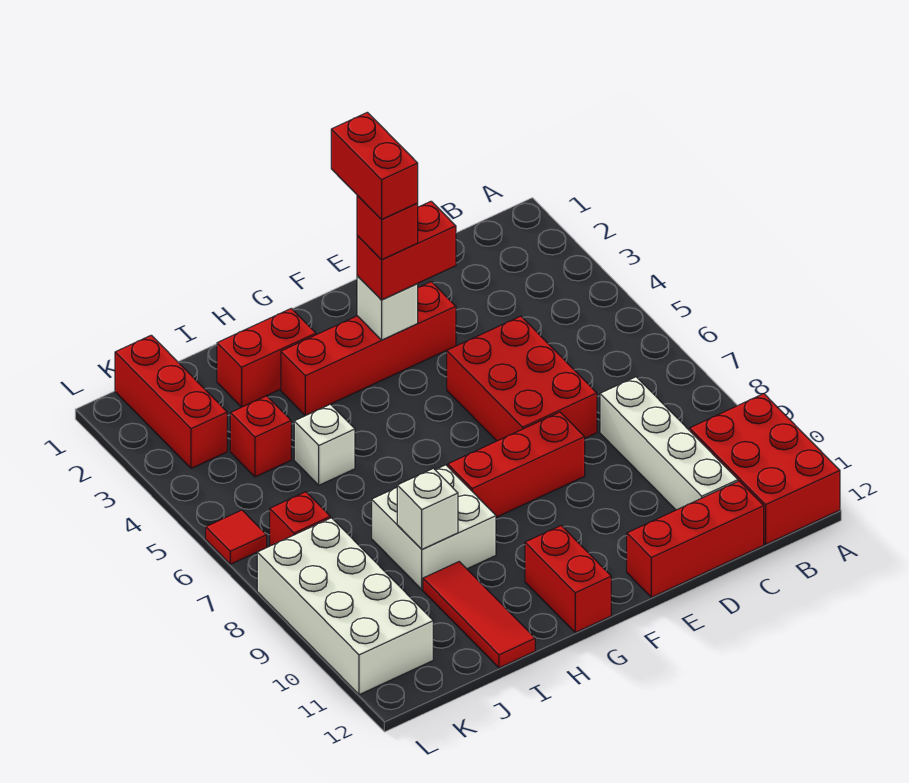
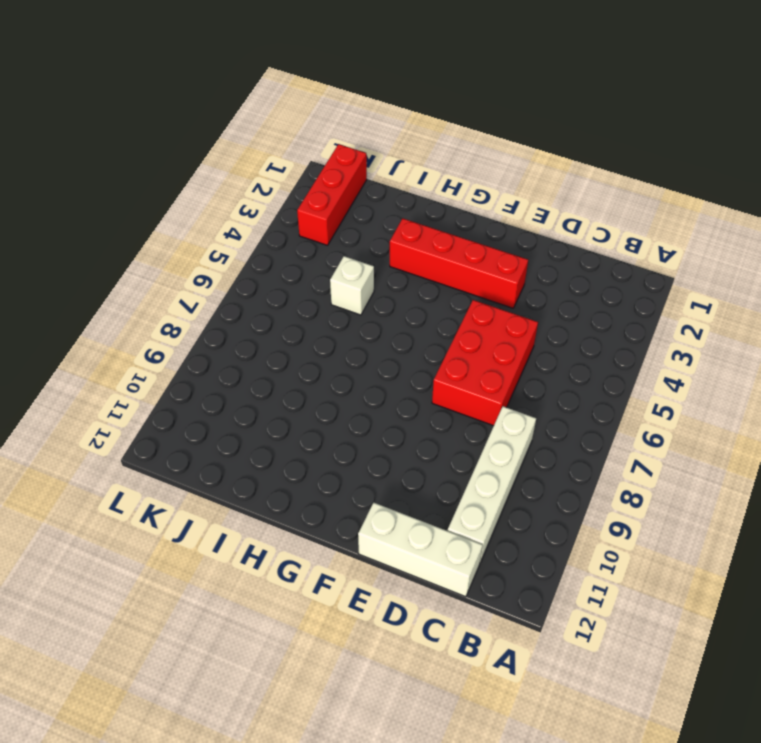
white brick C12:E12 level 1 -> red brick C12:E12 level 1
none -> red brick A10:B12 level 1
none -> red brick E8:G8 level 1
none -> red brick G11:G12 level 1

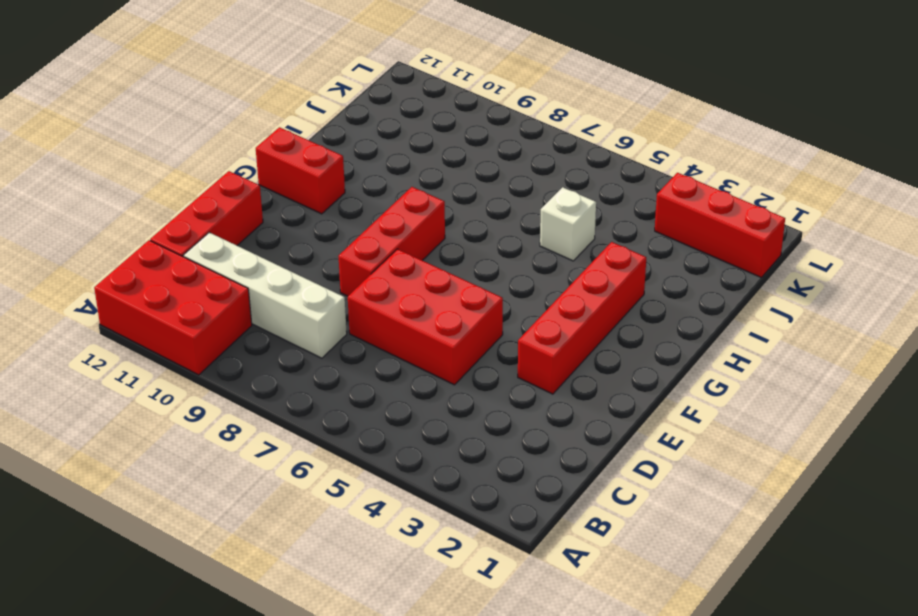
none -> red brick H2:I2 level 1
none -> white brick H8:I9 level 1
none -> red tile I10:I12 level 1

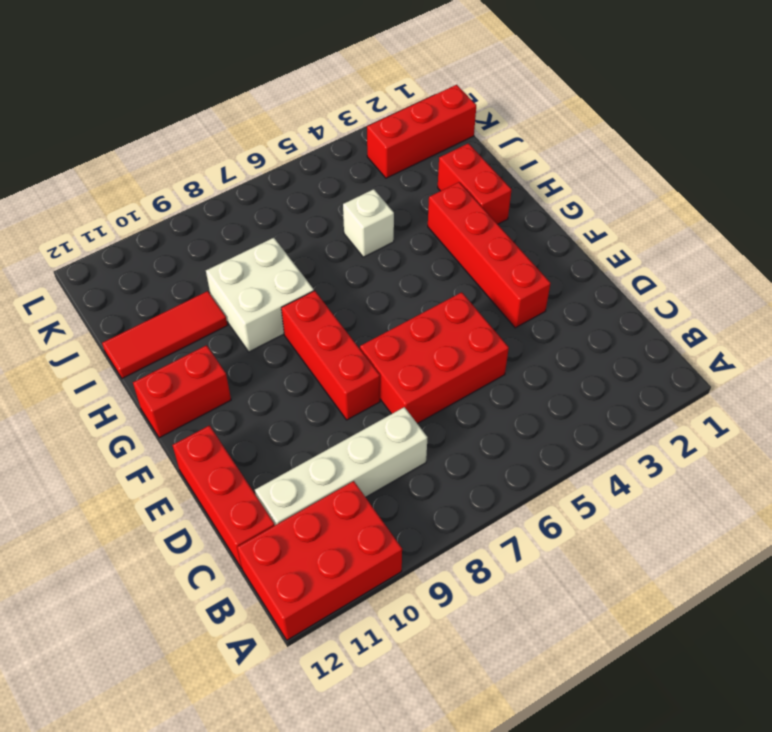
none -> red brick J4 level 1
none -> red brick K7 level 1
none -> white brick K8:L11 level 1

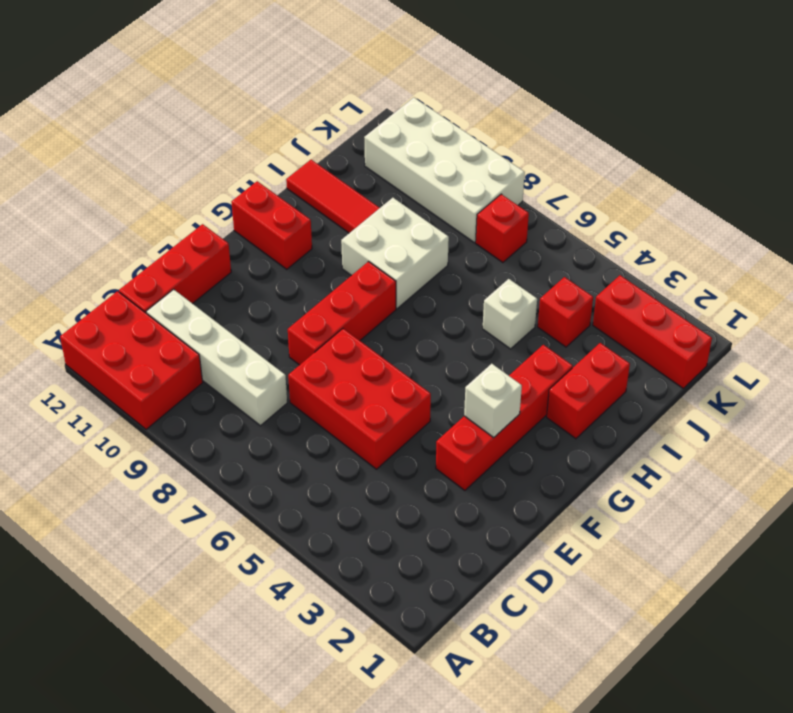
none -> red tile L6 level 1
none -> white brick I9 level 2
none -> red brick E3:F3 level 3

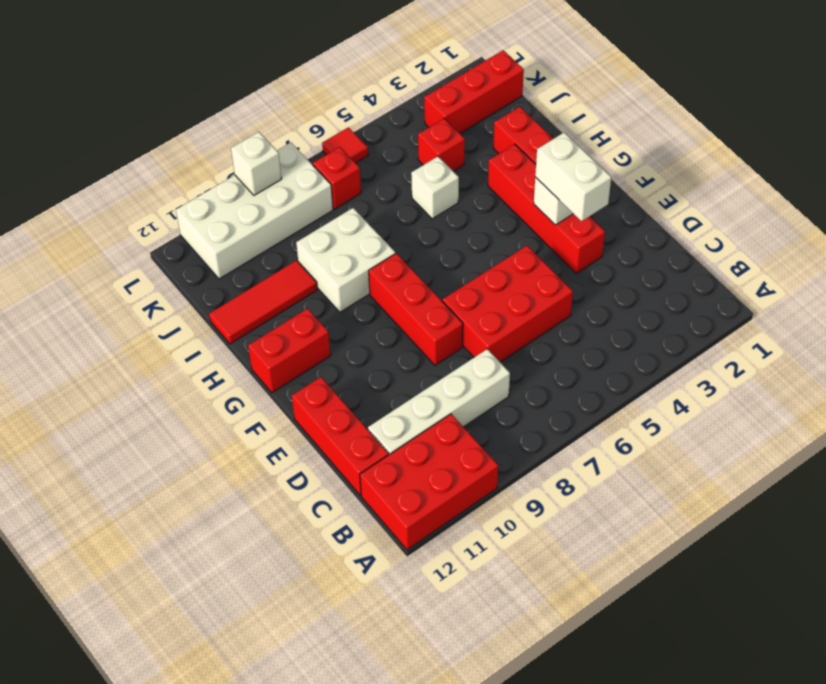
white brick E3:F3 level 3 -> red brick E3:F3 level 3
white brick L9 level 2 -> white brick I9 level 2
none -> red brick F3 level 4
none -> red brick F2:F3 level 5

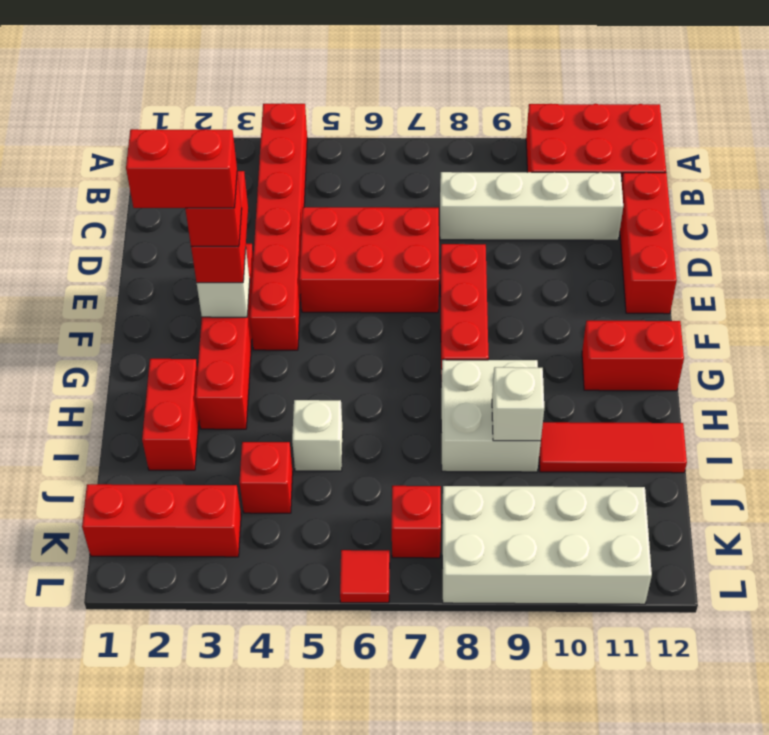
red brick A4:F4 level 1 -> none

